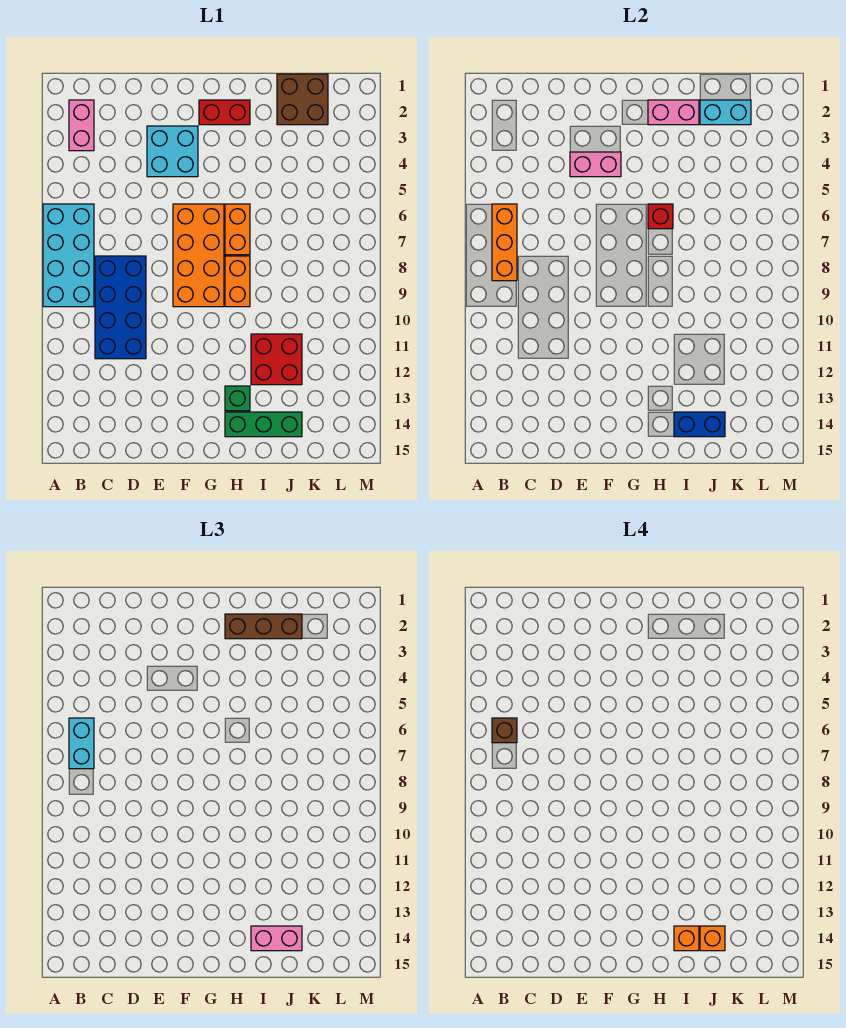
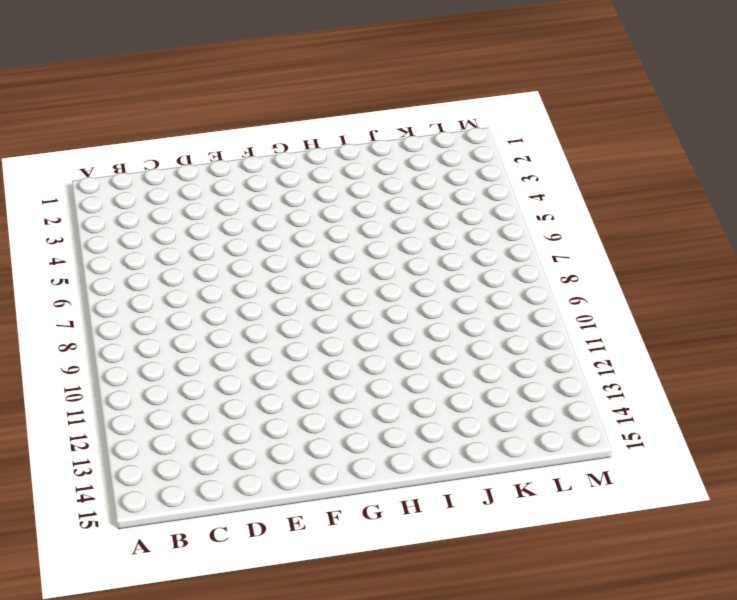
none -> cyan brick A6:B9 level 1
none -> pink brick B2:B3 level 1
none -> blue brick C8:D11 level 1

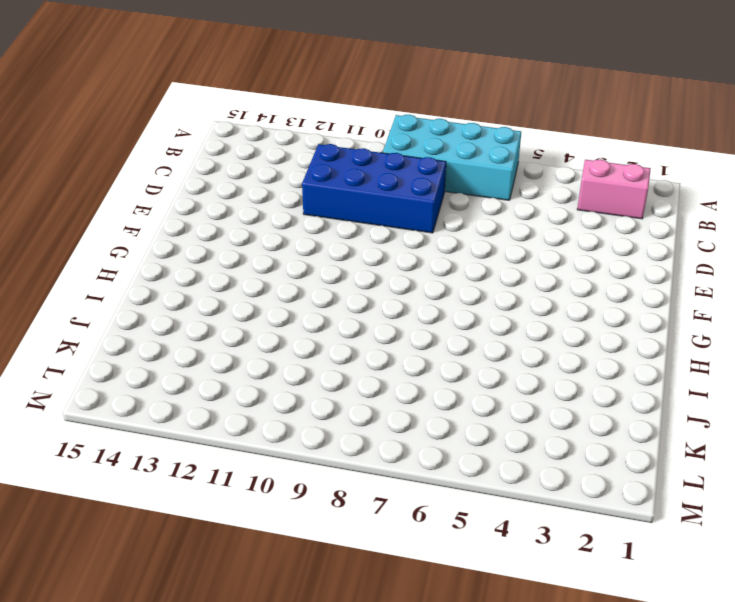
none -> cyan brick E3:F4 level 1
none -> orange brick F6:G9 level 1
none -> red brick G2:H2 level 1

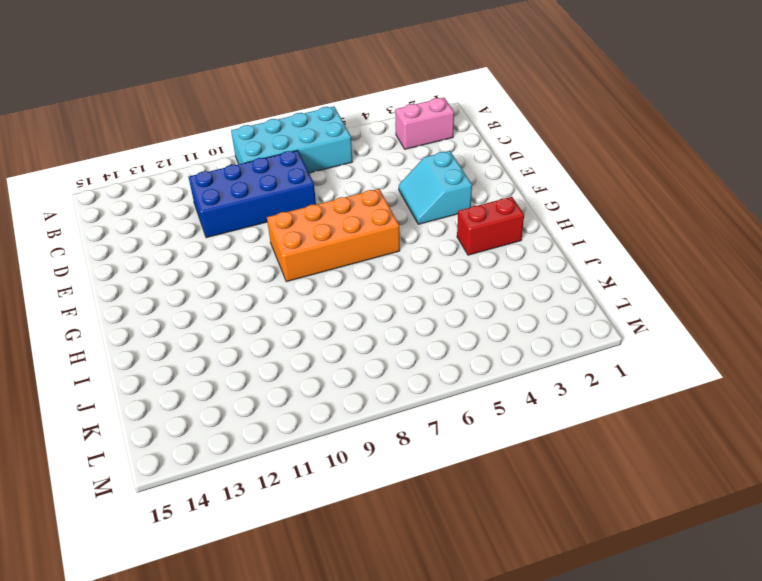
cyan slope E3:F4 level 1 top 3 -> cyan brick E3:F4 level 1
red brick H2:H3 level 1 -> red brick G2:H2 level 1
none -> orange brick H6:H7 level 1
none -> orange brick H8:H9 level 1
none -> green brick H13 level 1

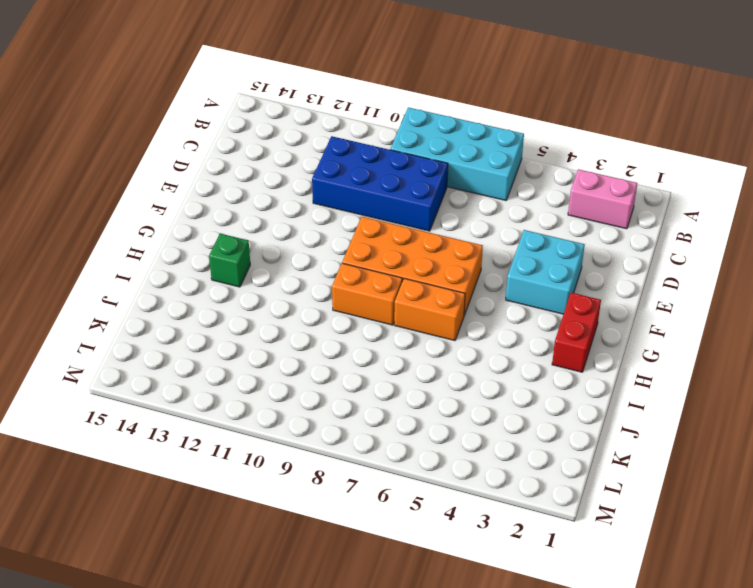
none -> green brick H14:J14 level 1
none -> red brick I11:J12 level 1
none -> brown brick J1:K2 level 1

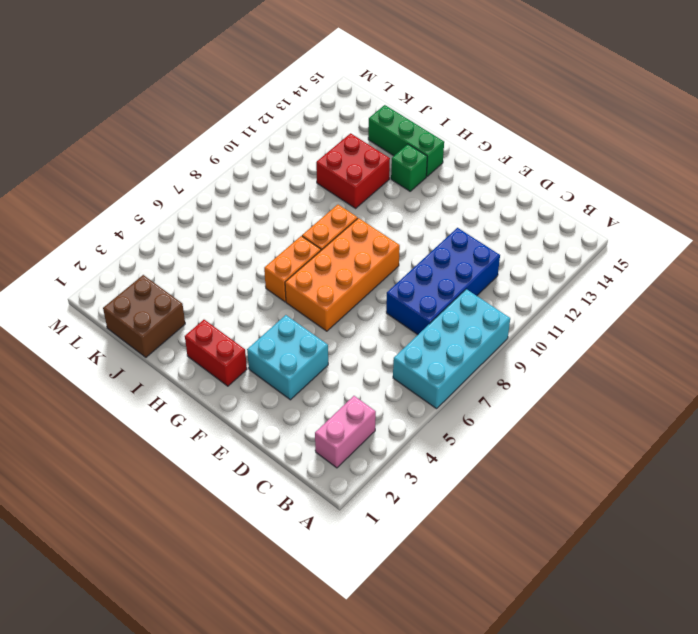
none -> orange brick B6:B8 level 2
none -> pink brick E4:F4 level 2
none -> pink brick H2:I2 level 2

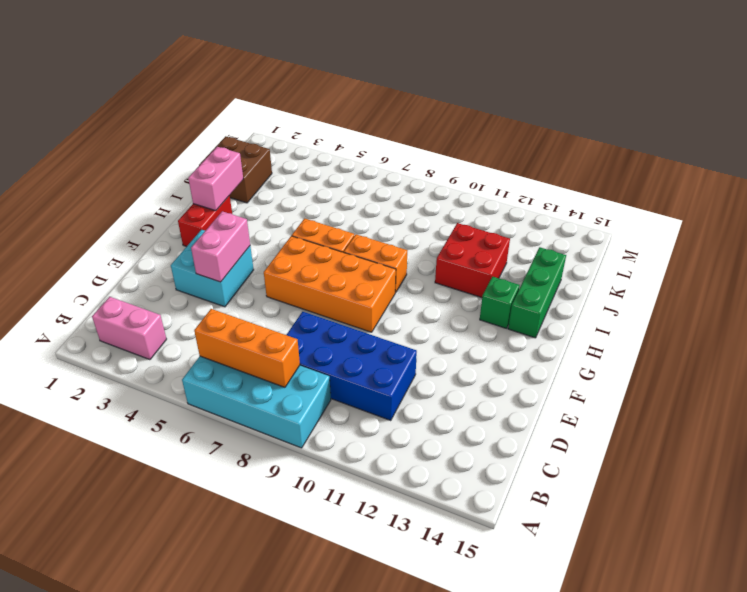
none -> red brick H6 level 2
none -> blue brick I14:J14 level 2
none -> cyan brick J2:K2 level 2

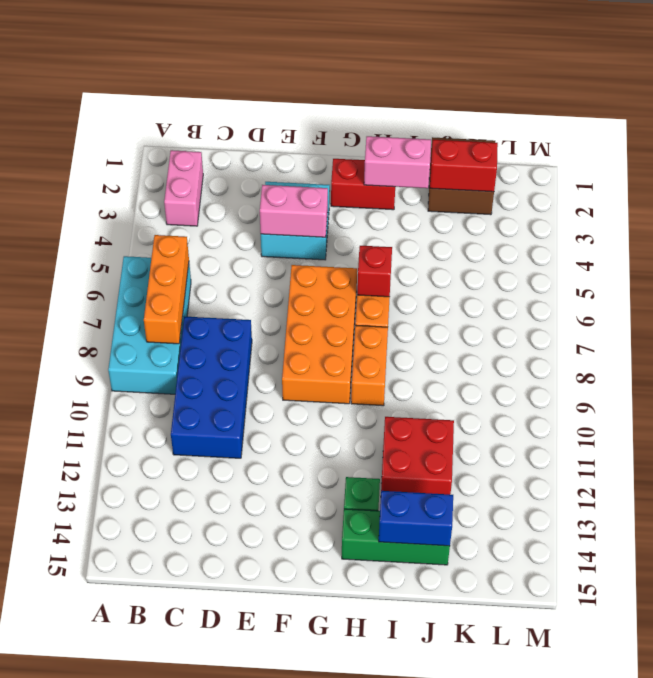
red brick J2:K2 level 2 -> cyan brick J2:K2 level 2
none -> cyan brick B6:B7 level 3
none -> brown brick H2:J2 level 3
none -> pink brick I14:J14 level 3

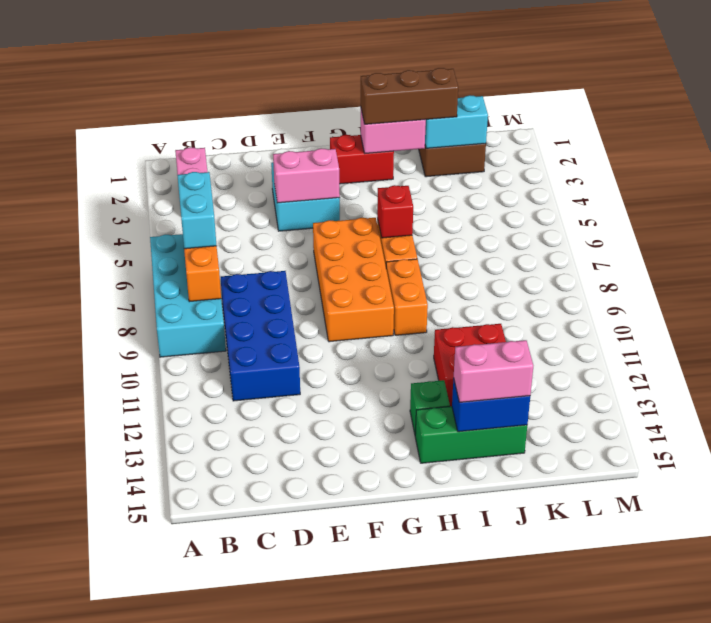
none -> brown brick B6 level 4
none -> orange brick I14 level 4
none -> orange brick J14 level 4

